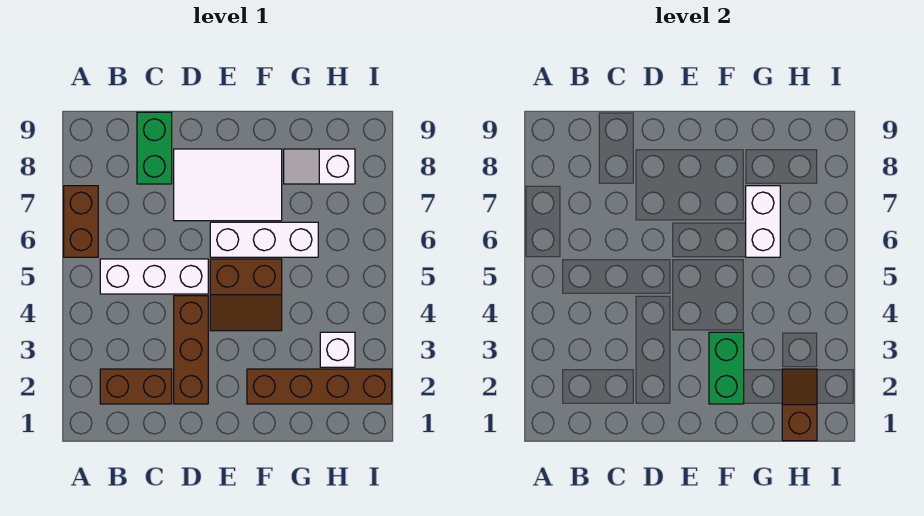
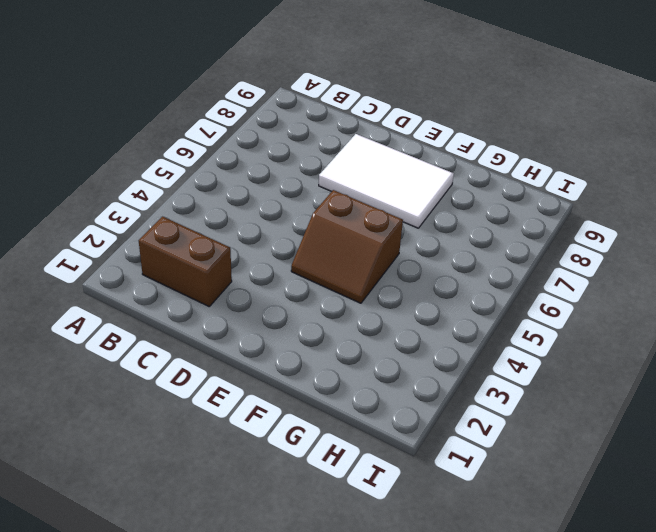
none -> brown brick A6:A7 level 1
none -> white brick B5:D5 level 1
none -> green brick C8:C9 level 1

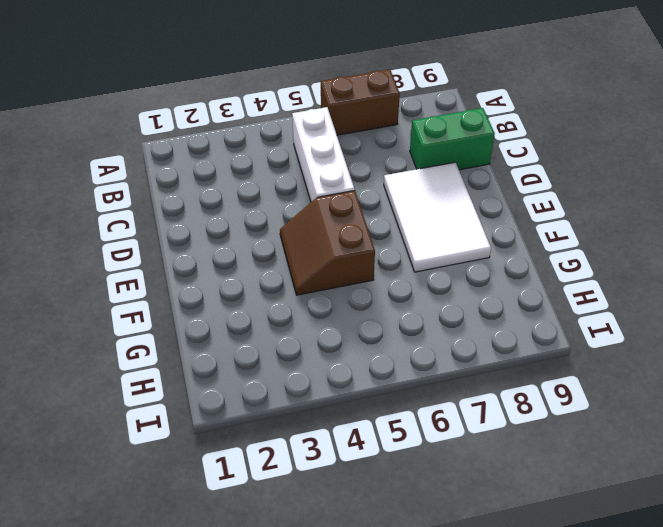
none -> brown brick B2:C2 level 1
none -> brown brick D2:D4 level 1
none -> white brick E6:G6 level 1

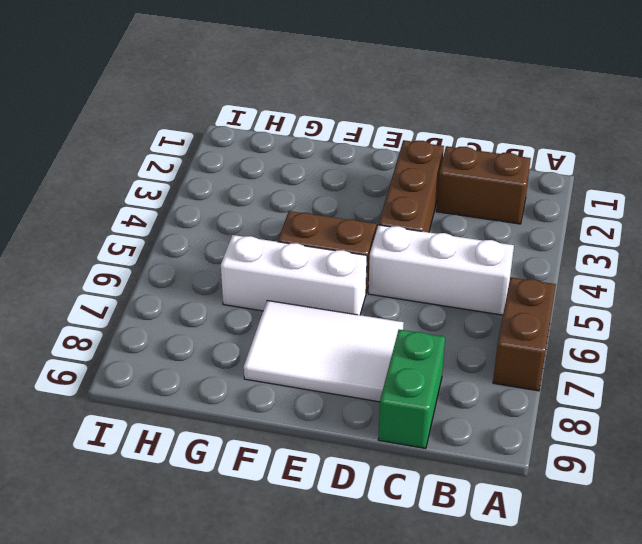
none -> brown brick F2:I2 level 1
none -> white slope G8:H8 level 1 top H
none -> white brick H3 level 1

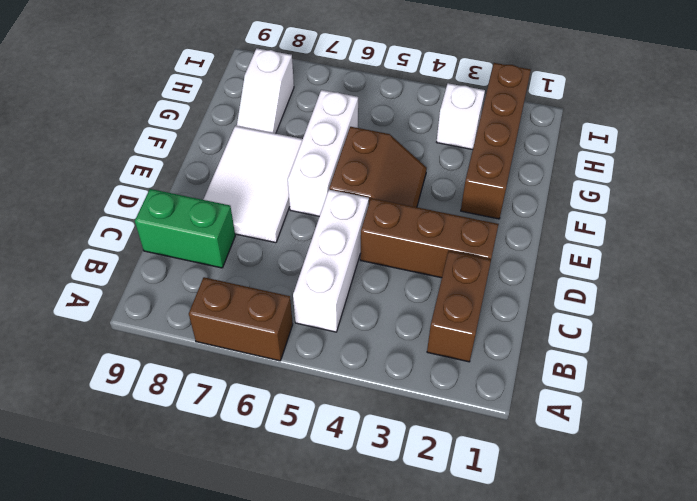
none -> green brick F2:F3 level 2
none -> white brick G6:G7 level 2
none -> brown slope H1:H2 level 2 top 1

